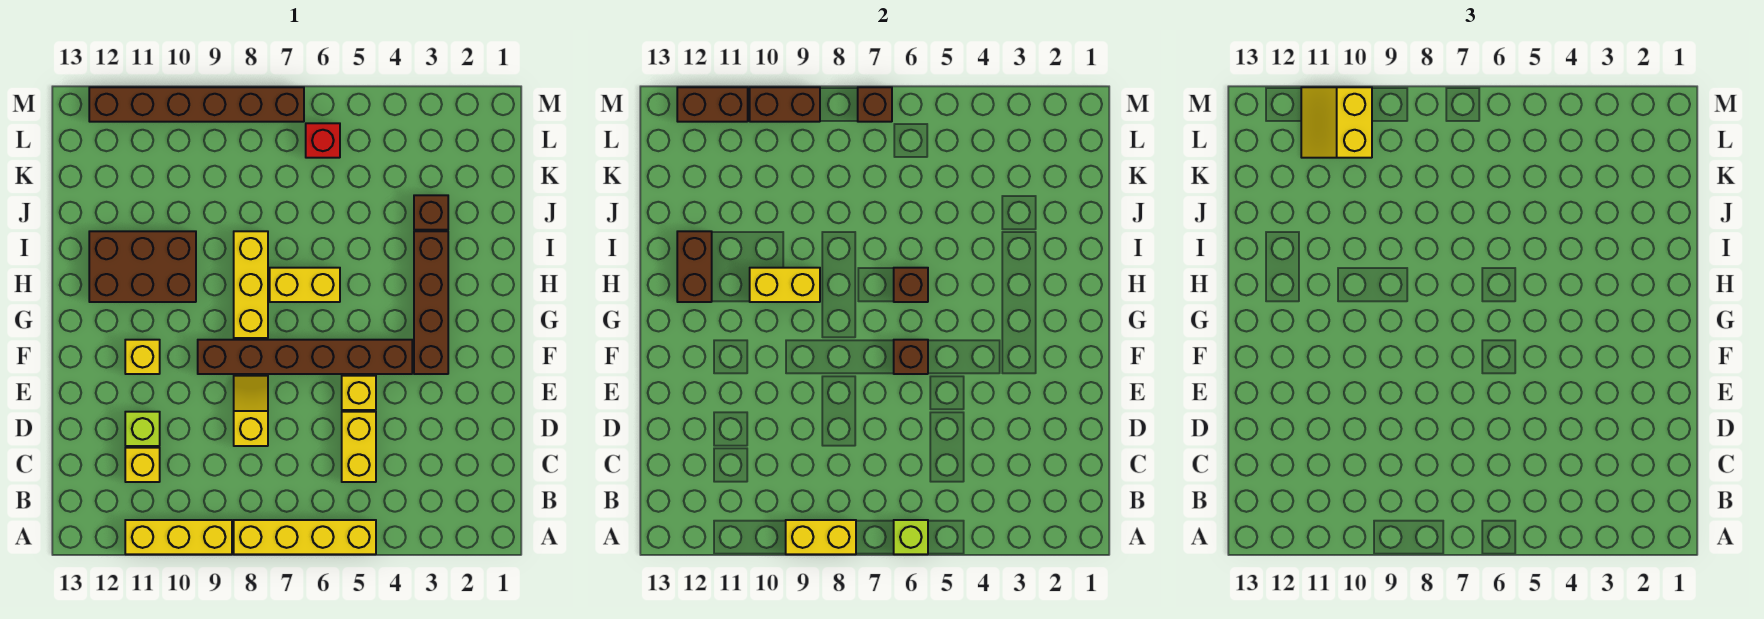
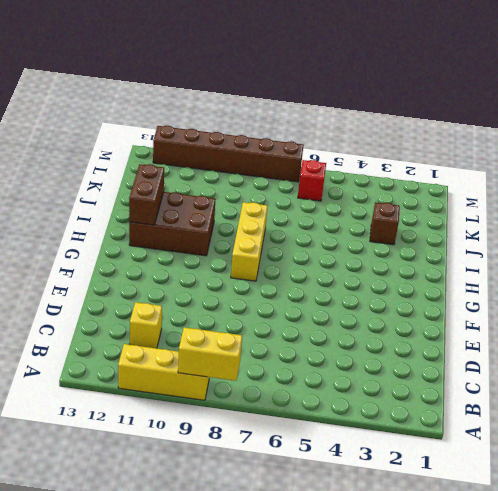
none -> yellow brick A5:A8 level 1
none -> yellow brick C5:D5 level 1
none -> yellow slope D8:E8 level 1 top D

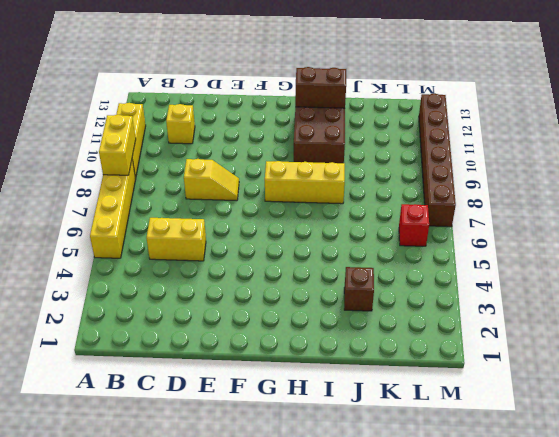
none -> lime brick D11 level 1
none -> yellow brick E5 level 1
none -> brown brick F3:I3 level 1

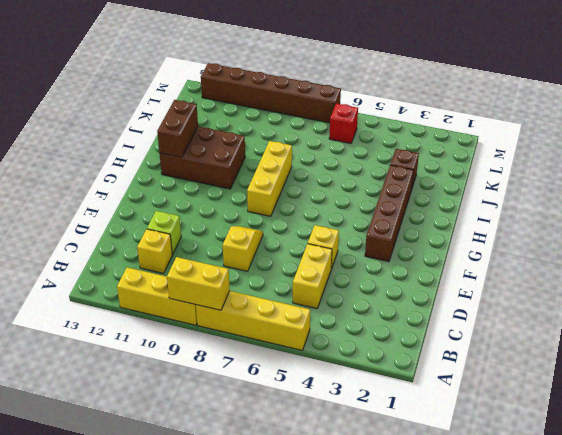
none -> brown brick F4:F9 level 1
none -> yellow brick F11 level 1
none -> yellow brick H6:H7 level 1

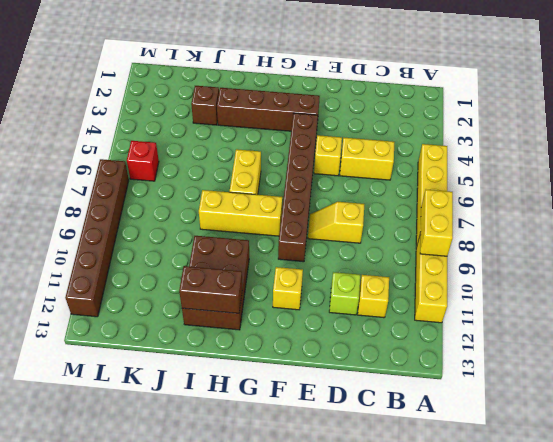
none -> lime brick A6 level 2
none -> brown brick F6 level 2
none -> brown brick H6 level 2

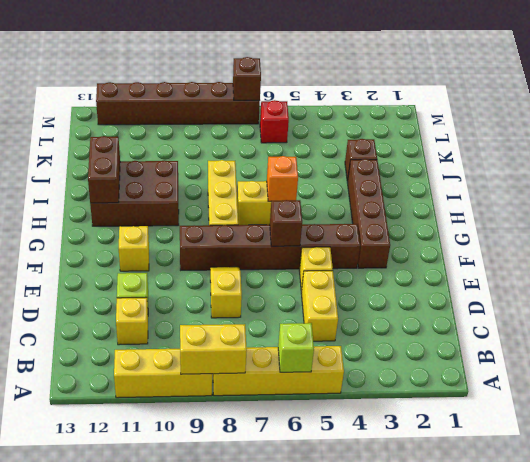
orange brick H6 level 2 -> brown brick H6 level 2
none -> yellow brick H9:H10 level 2
none -> brown brick M9:M10 level 2
none -> brown brick M11:M12 level 2

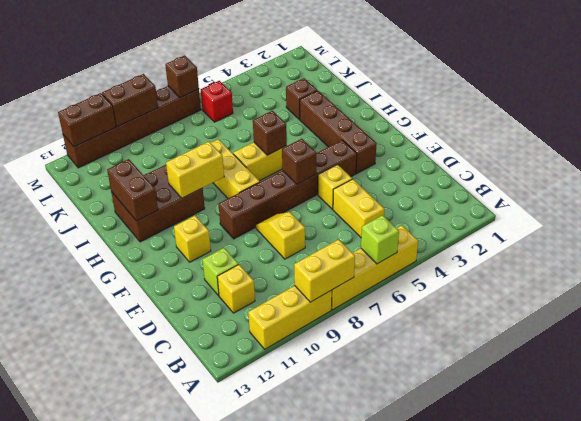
none -> yellow slope L10:M11 level 3 top 10

